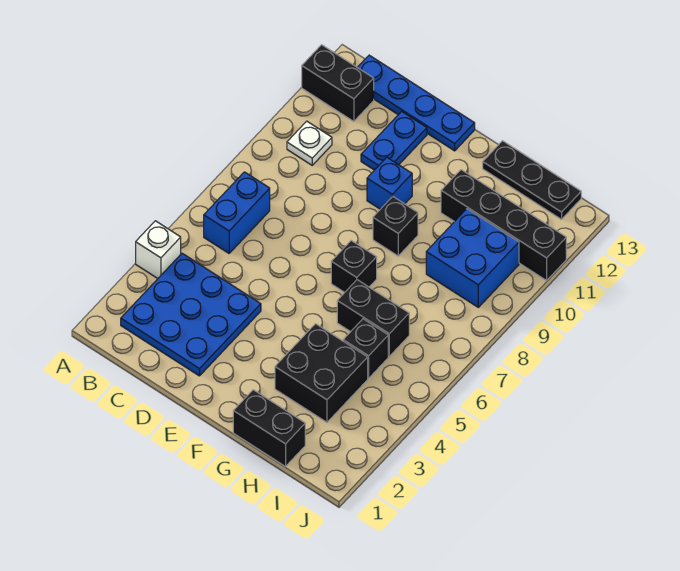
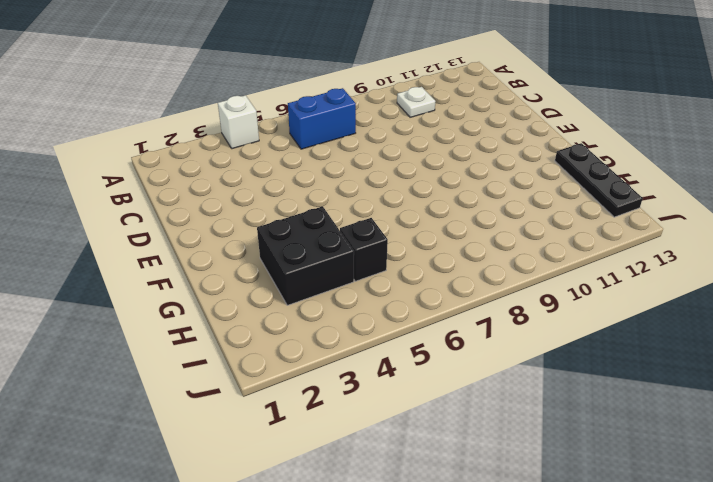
none -> black brick A12:B12 level 1
none -> blue plate B2:D4 level 1
none -> blue plate B13:E13 level 1

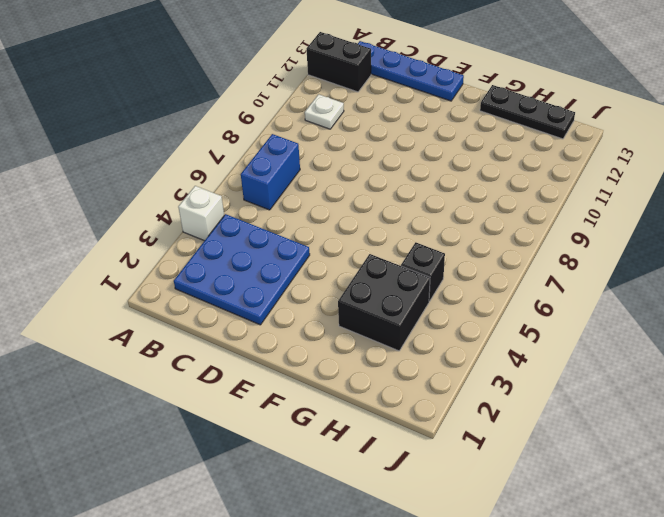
none -> blue plate D11:D12 level 1
none -> blue brick E10 level 1
none -> black brick F7 level 1

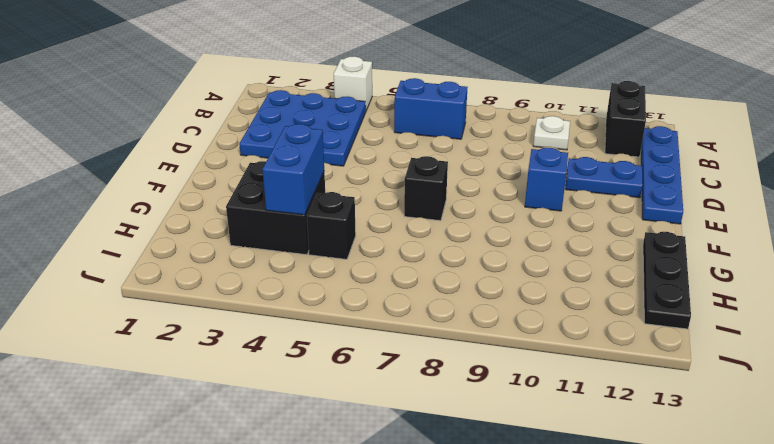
blue brick G4:H4 level 2 -> none
none -> black brick F9 level 1
none -> black brick G1:H1 level 1
none -> black brick G6:H6 level 1

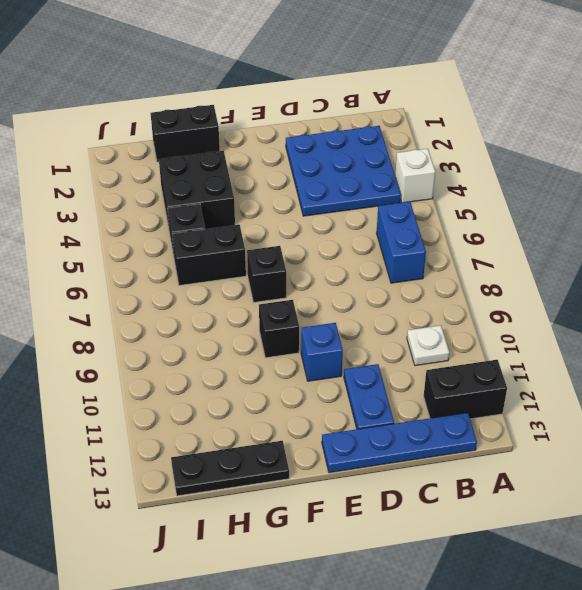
none -> black brick G11:J11 level 1
none -> blue brick H9:I10 level 1

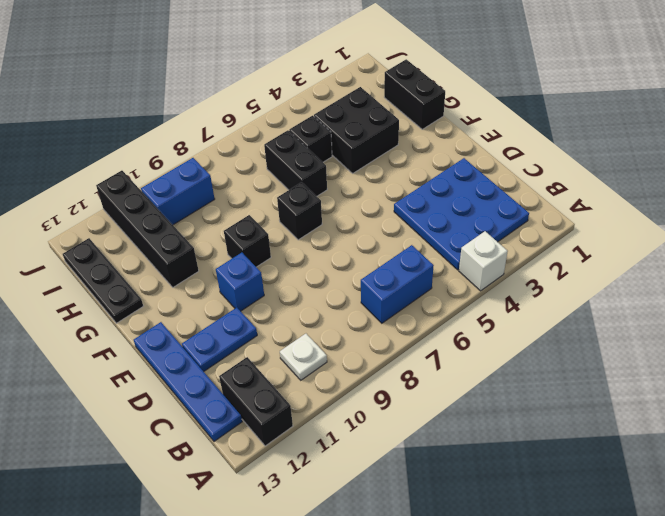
blue brick I9:I10 level 1 -> blue brick H9:I10 level 1

